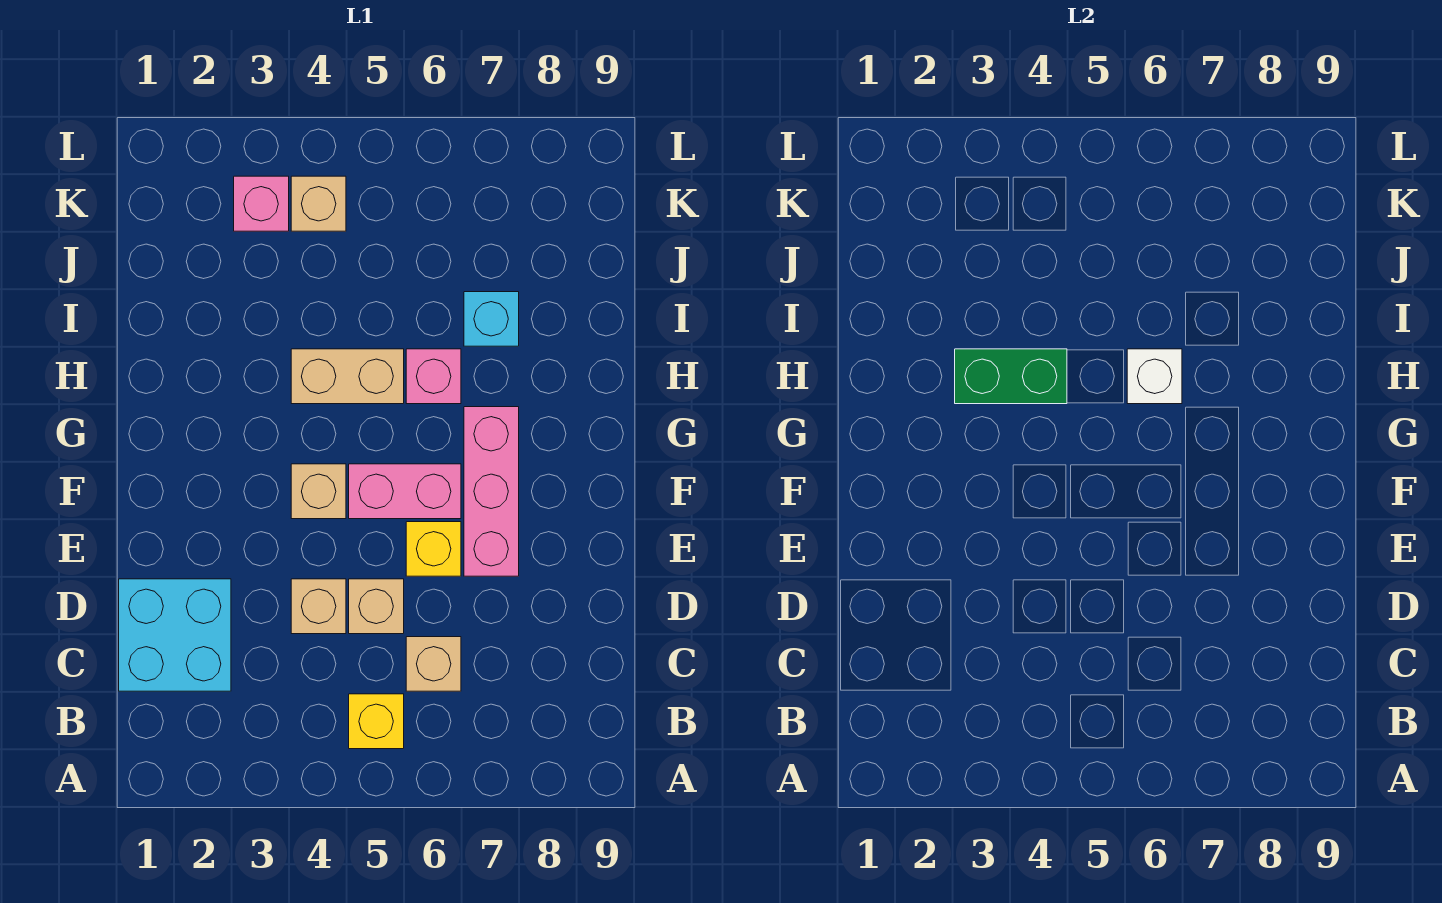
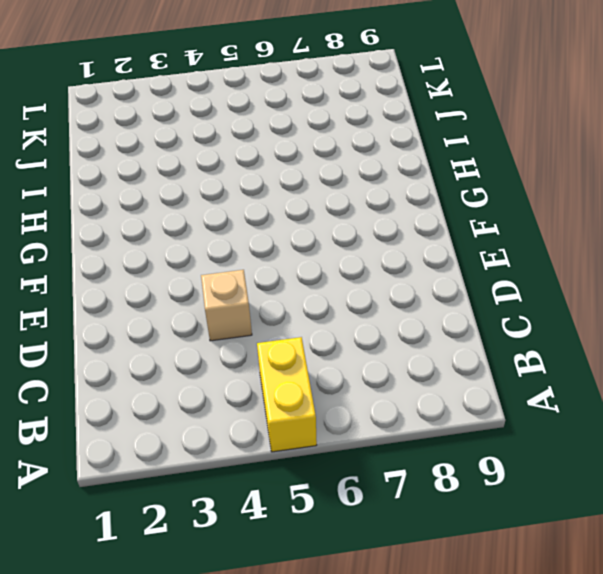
yellow brick A5:B5 level 1 -> yellow brick B5 level 1
none -> cyan brick C1:D2 level 1
none -> tan brick C6 level 1
none -> tan brick D5 level 1

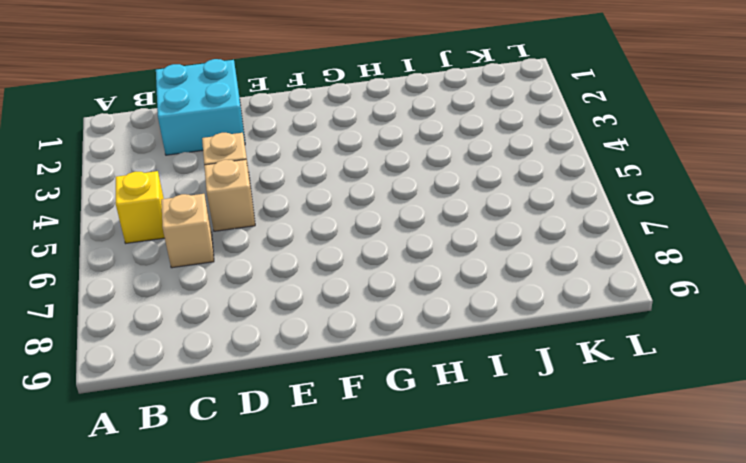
none -> yellow brick E6 level 1
none -> pink brick E7:G7 level 1
none -> tan brick F4 level 1

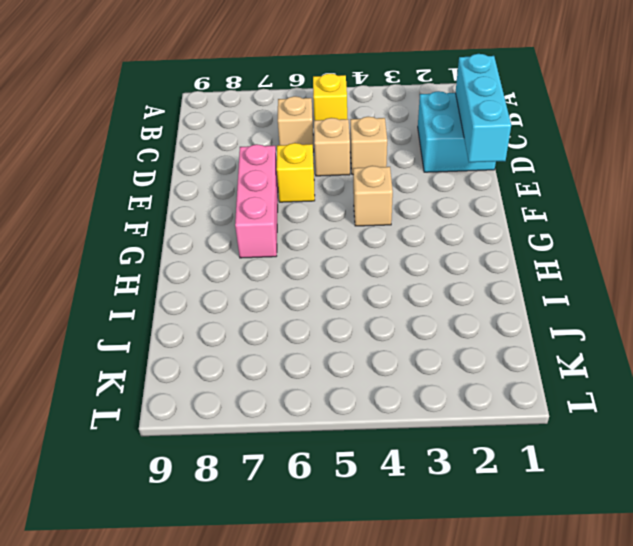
cyan brick C1:E1 level 2 -> none
none -> pink brick F5:F6 level 1
none -> tan brick H4:H5 level 1
none -> pink brick H6 level 1

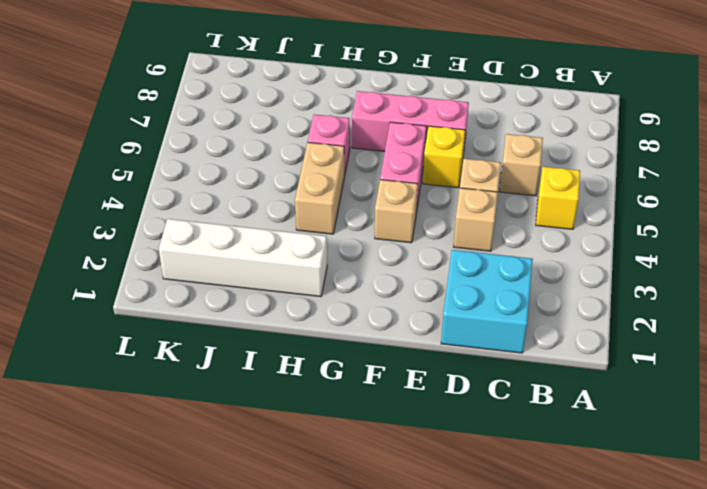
white brick H2:K2 level 1 -> none
none -> cyan brick I7 level 1
none -> pink brick K3 level 1
none -> tan brick K4 level 1

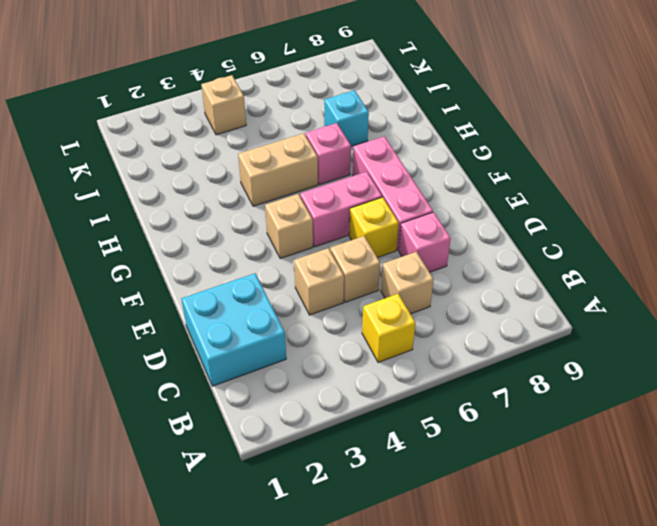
pink brick D7 level 1 -> pink brick K3 level 1
none -> green brick H3:H4 level 2
none -> white brick H6 level 2

